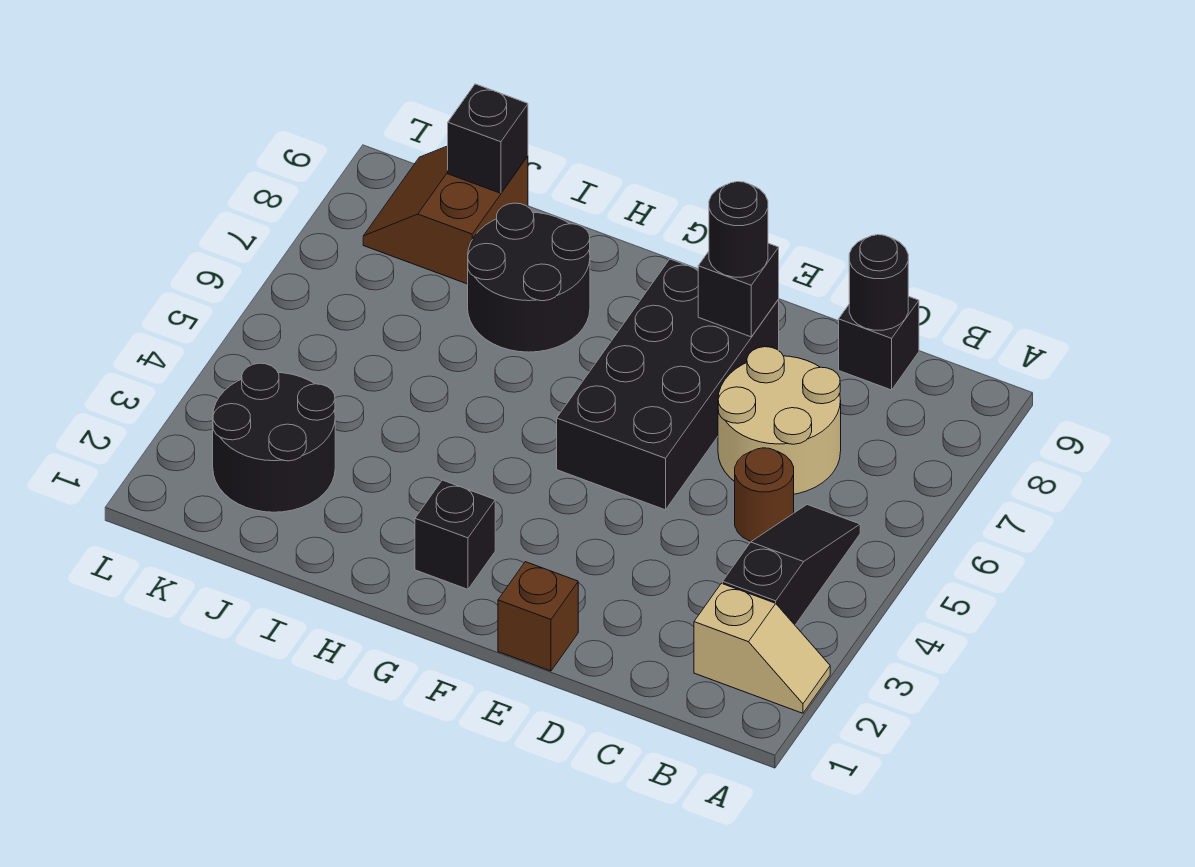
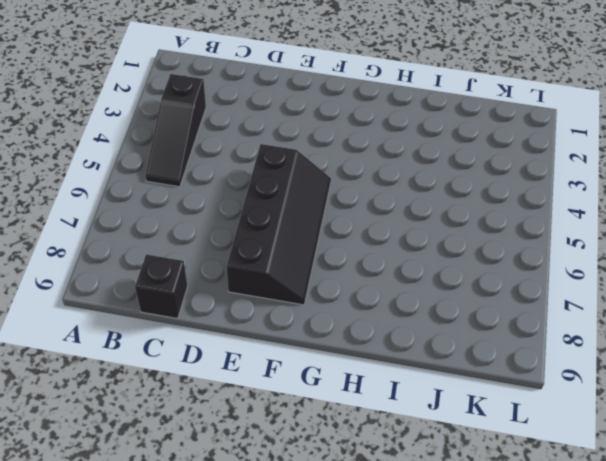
black slope E5:F8 level 1 top E -> black brick E5:F8 level 1
none -> tan slope A2:B2 level 1 top B
none -> brown round brick C5 level 1
none -> tan round brick C6:D7 level 1

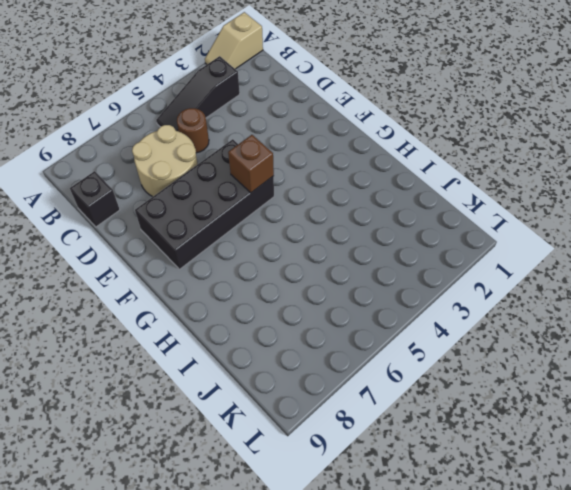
tan slope A1:A2 level 1 top 1 -> tan slope A2:B2 level 1 top B
brown brick F5 level 2 -> brown brick E1 level 1
none -> black brick G2 level 1
none -> black round brick H7:I8 level 1
none -> black round brick J2:K3 level 1

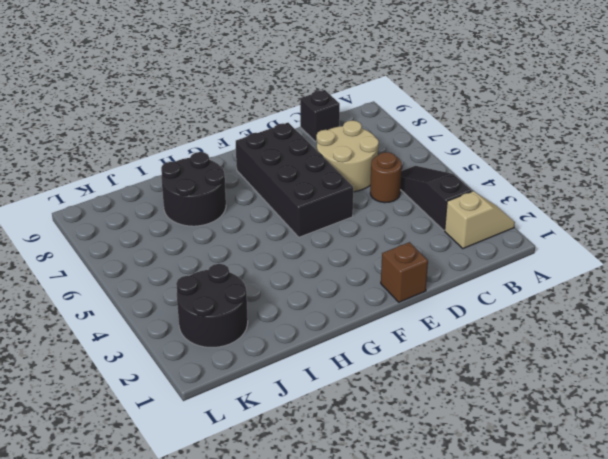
none -> black brick G2 level 1
none -> brown slope J8:K9 level 1 top J
none -> black round brick C9 level 2

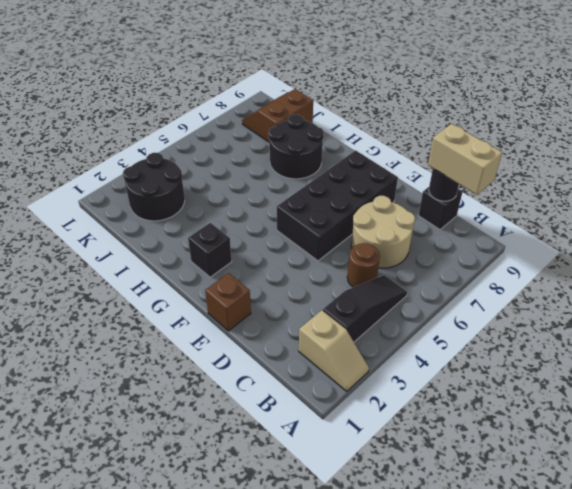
tan brick B9:C9 level 3 -> none
none -> black brick E8 level 2
none -> black brick J9 level 2
none -> black round brick E8 level 3

